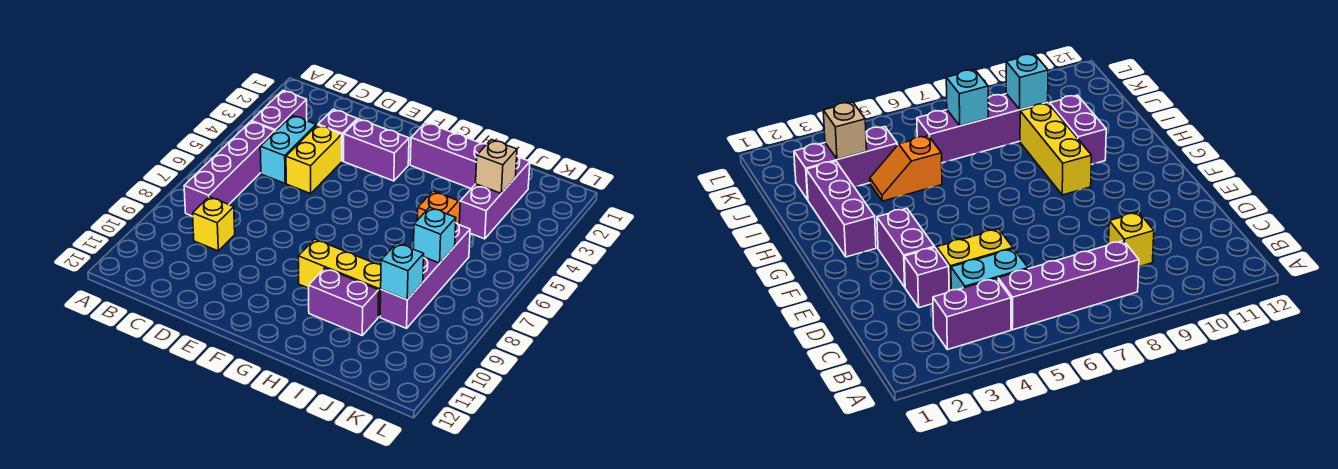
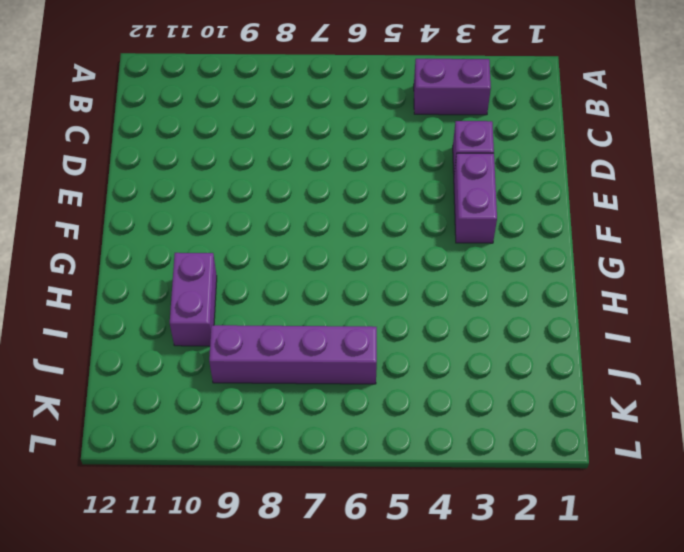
none -> purple brick B5:B8 level 1
none -> cyan brick C4:C5 level 1
none -> yellow brick C9 level 1

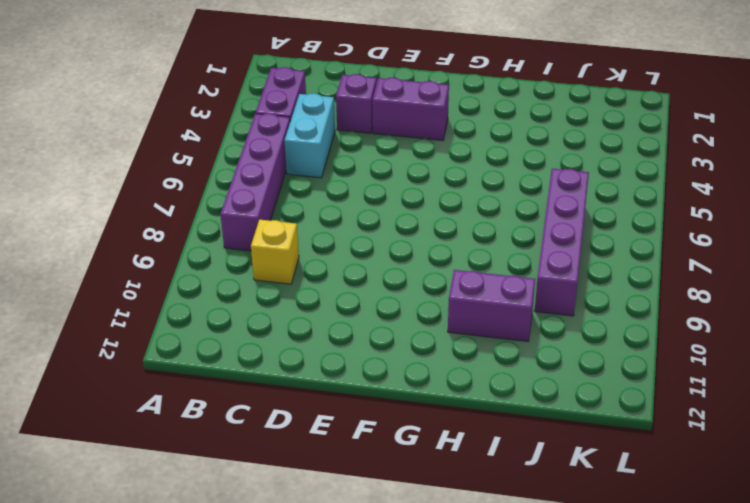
none -> yellow brick D4:D5 level 1
none -> purple brick G2:I2 level 1
none -> yellow brick G9:I9 level 1

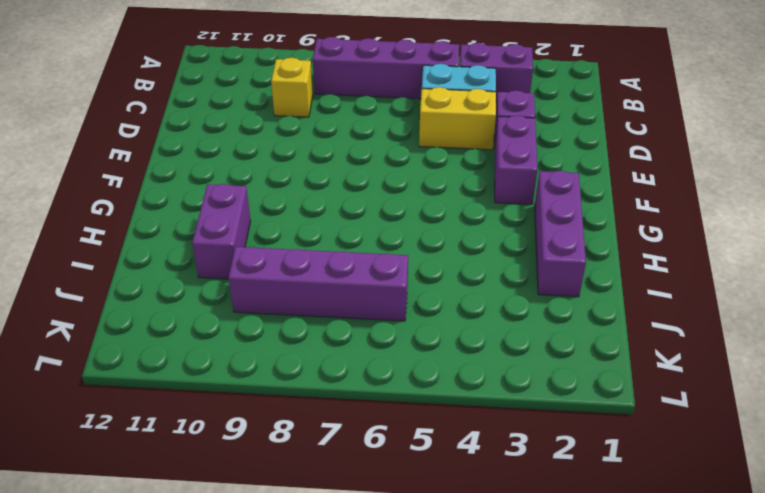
none -> yellow brick G9:I9 level 1
none -> orange slope I4:I5 level 1 top 5
none -> purple brick J2:J4 level 1

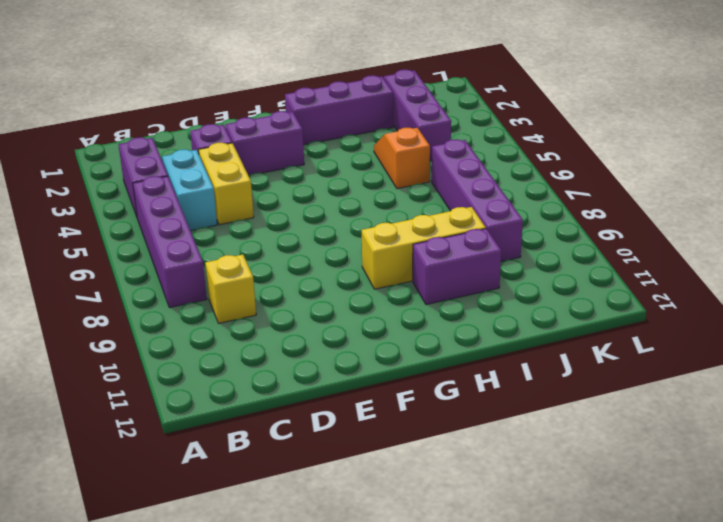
none -> tan brick J3 level 2
none -> cyan brick J7 level 2
none -> cyan brick J9 level 2

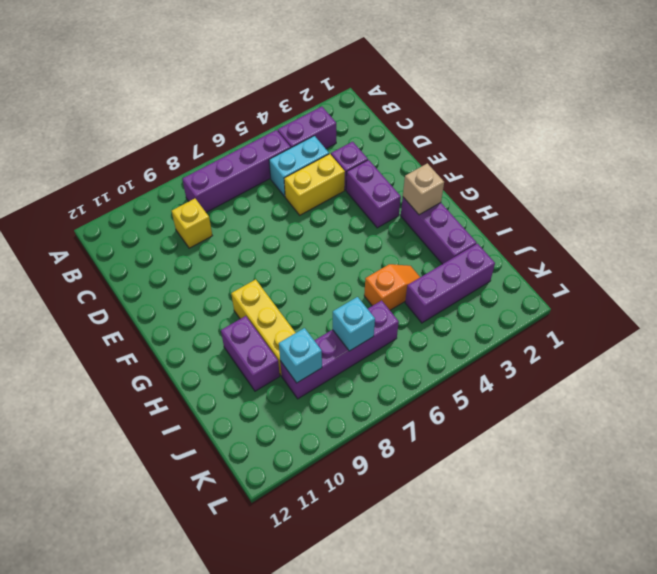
tan brick G2 level 2 -> tan brick J3 level 2

